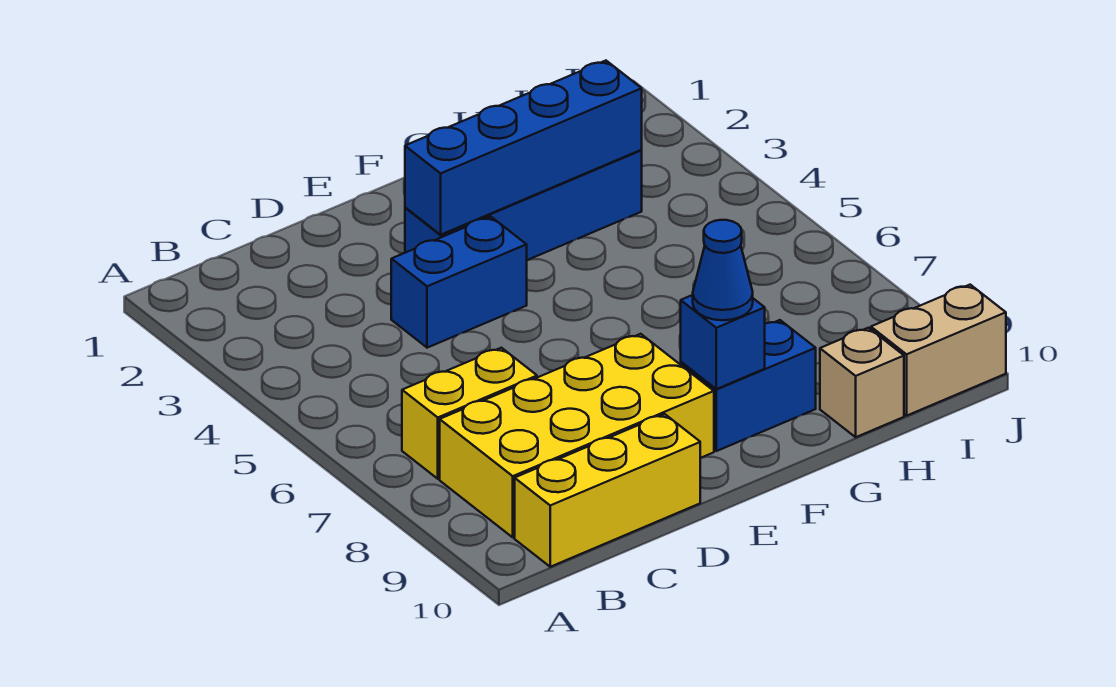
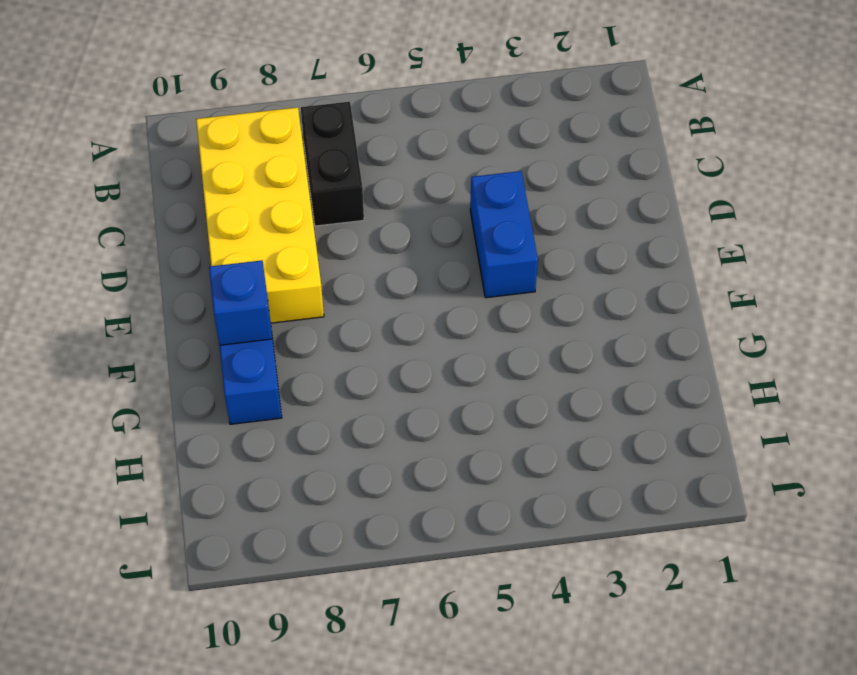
black brick B7:C7 level 1 -> yellow brick B7:C7 level 1
none -> yellow brick B10:D10 level 1
none -> blue brick E3:H3 level 1

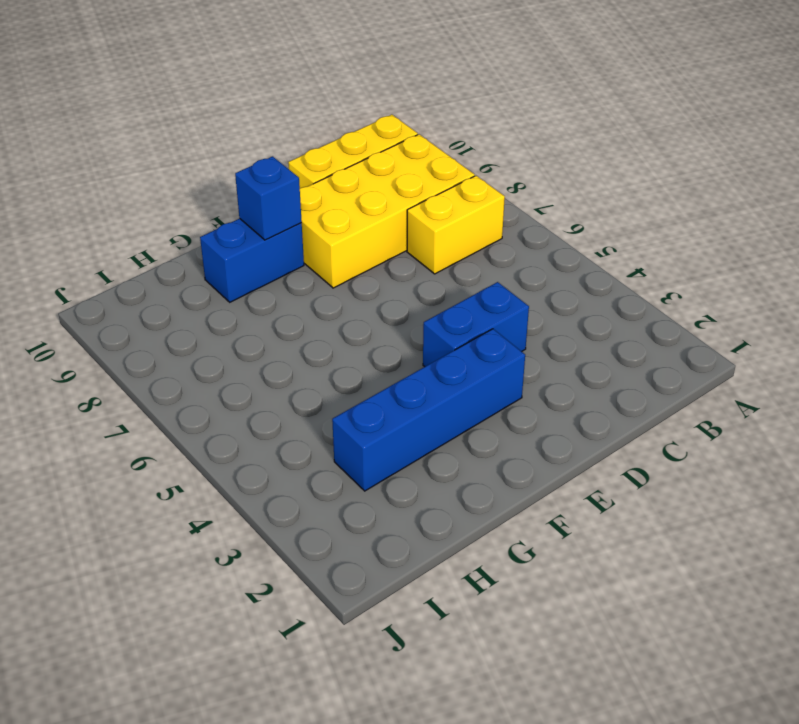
none -> tan brick H10 level 1
none -> tan brick I10:J10 level 1

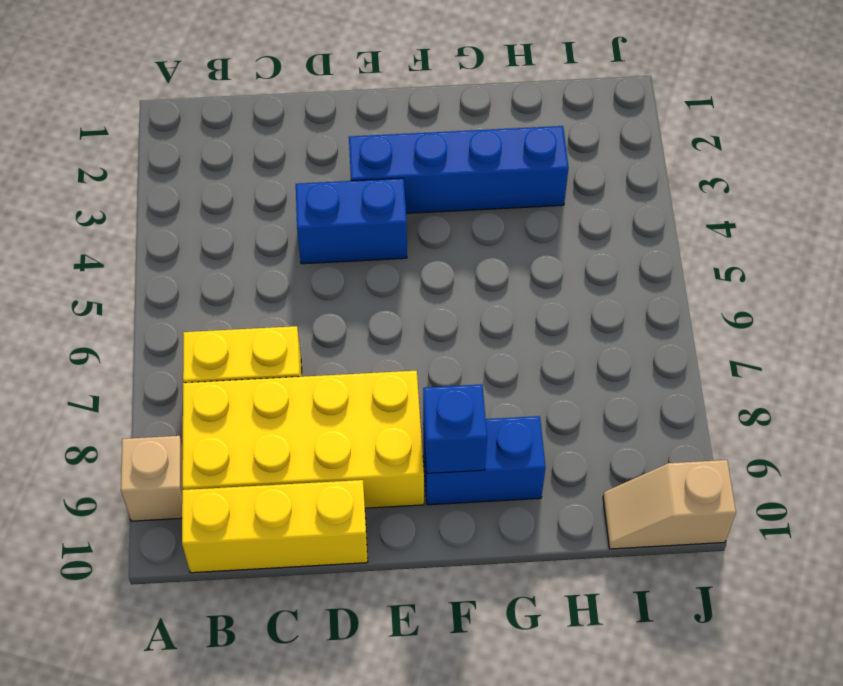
tan brick A9 level 1 -> tan brick H10 level 1
tan slope I10:J10 level 1 top J -> tan brick I10:J10 level 1
none -> blue brick E3:H3 level 2
none -> blue cone F9 level 3

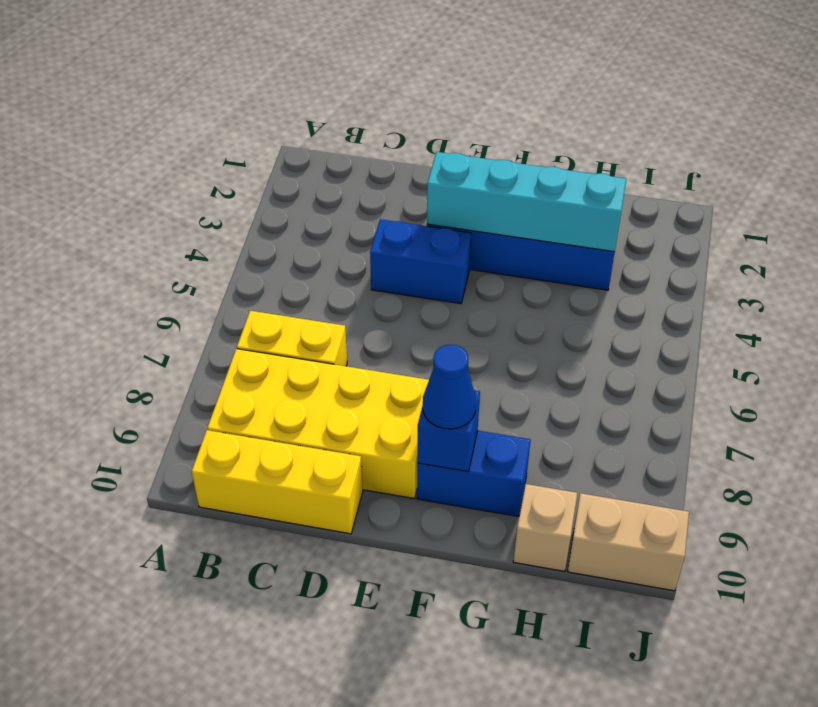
cyan brick E3:H3 level 2 -> blue brick E3:H3 level 2

